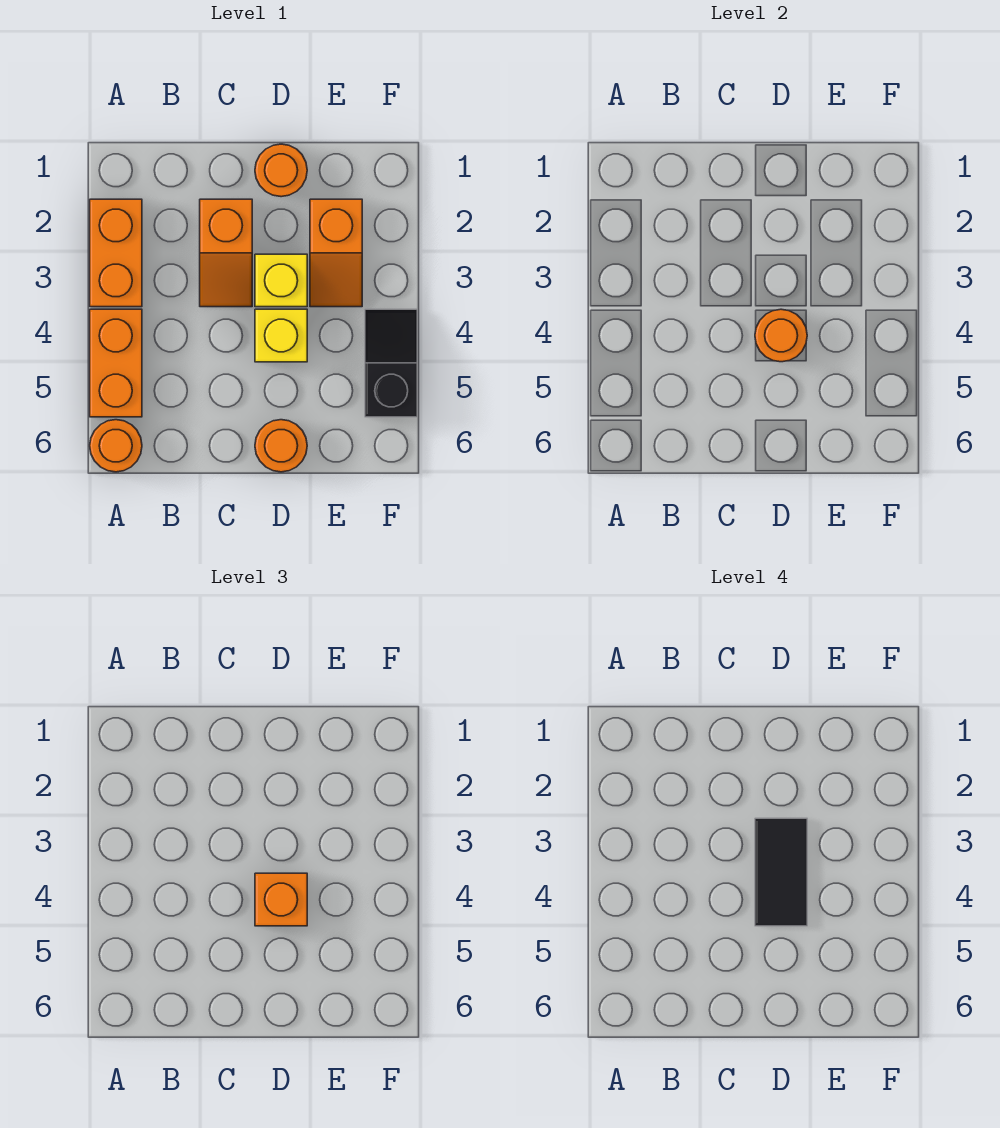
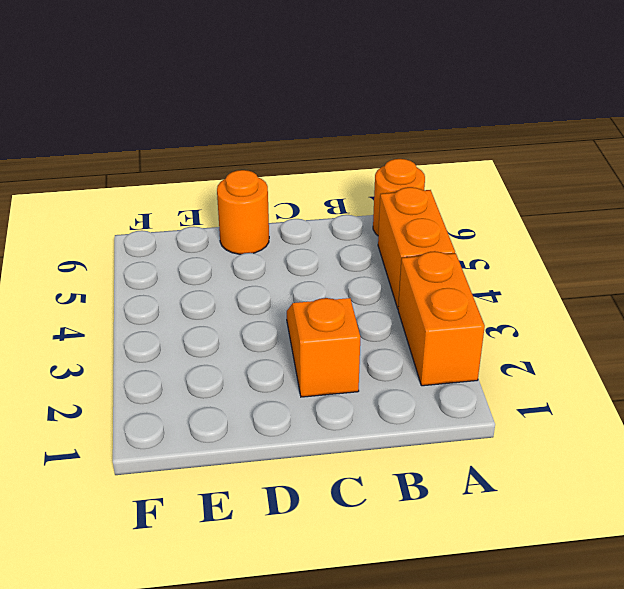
none -> orange round brick D1 level 1
none -> yellow brick D3 level 1
none -> yellow brick D4 level 1

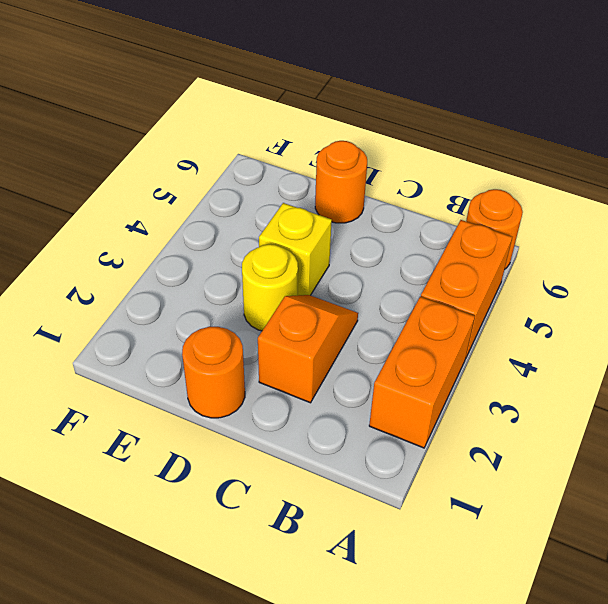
yellow round brick D3 level 1 -> yellow brick D3 level 1
none -> orange slope E2:E3 level 1 top 2
none -> black slope F4:F5 level 1 top 5
none -> orange round brick D4 level 2

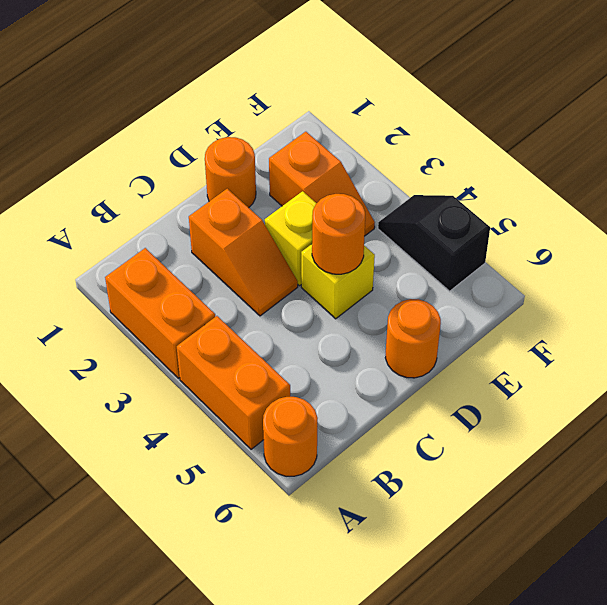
none -> orange brick D4 level 3
none -> black tile D3:D4 level 4

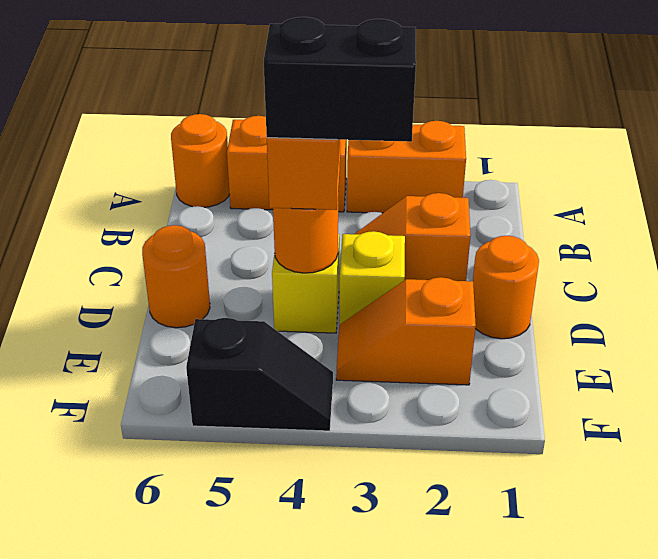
black brick D3:D4 level 4 -> black tile D3:D4 level 4

